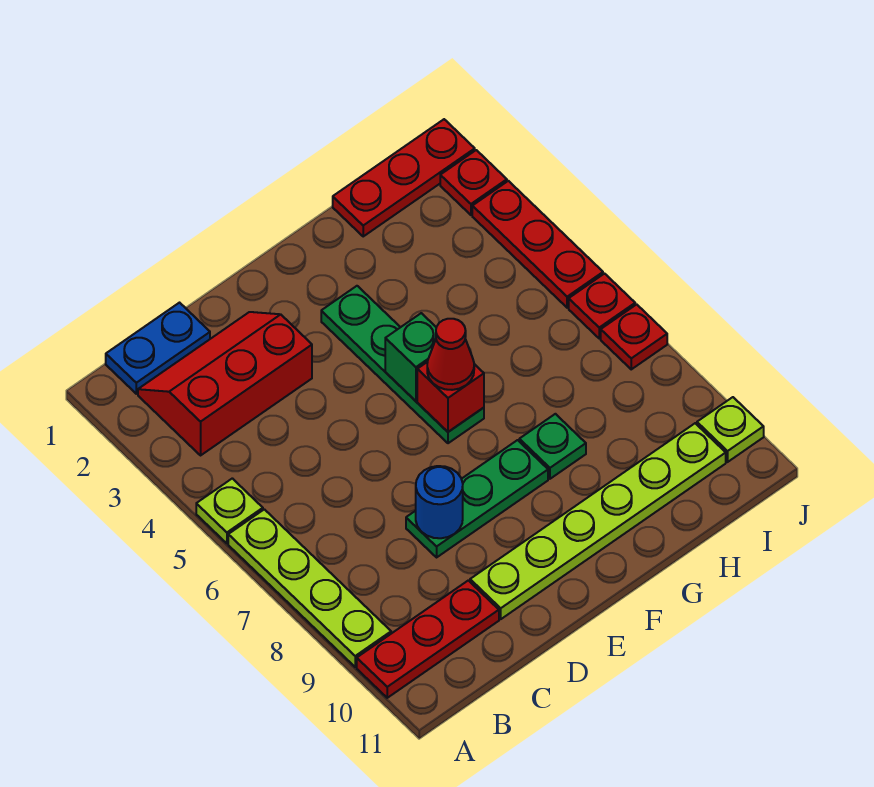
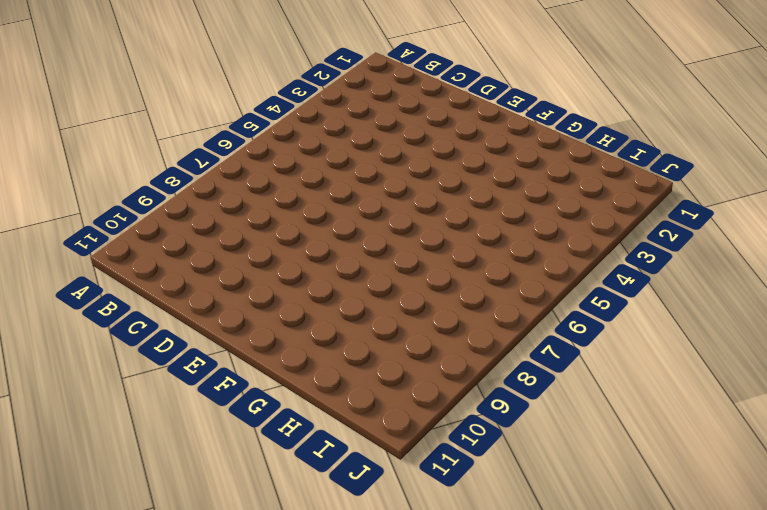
none -> lime plate A5 level 1
none -> lime plate A6:A9 level 1
none -> red plate A10:C10 level 1

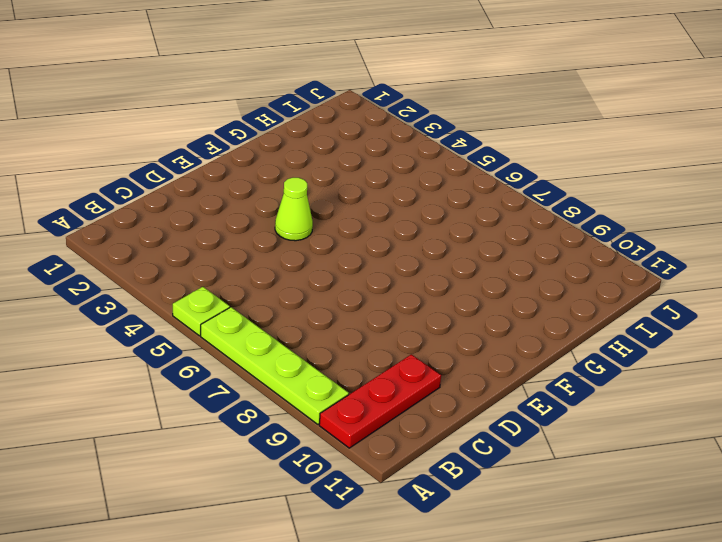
lime cone E4 level 1 -> none
none -> blue plate B1:C1 level 1
none -> red slope B2:D3 level 1 top 3
none -> green plate D8:F8 level 1

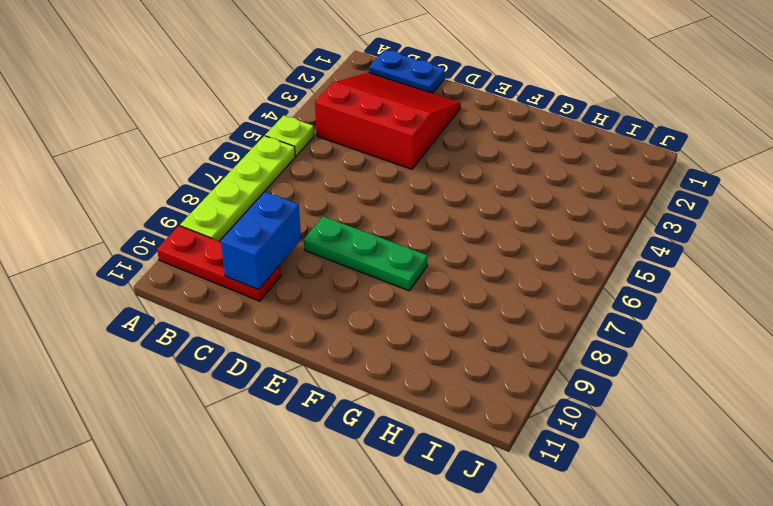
red slope B2:D4 level 1 top 4 -> red slope B2:D3 level 1 top 3
blue brick C9:C10 level 2 -> none
none -> lime plate D10:I10 level 1
none -> green plate F3:F6 level 1
none -> green plate G8 level 1

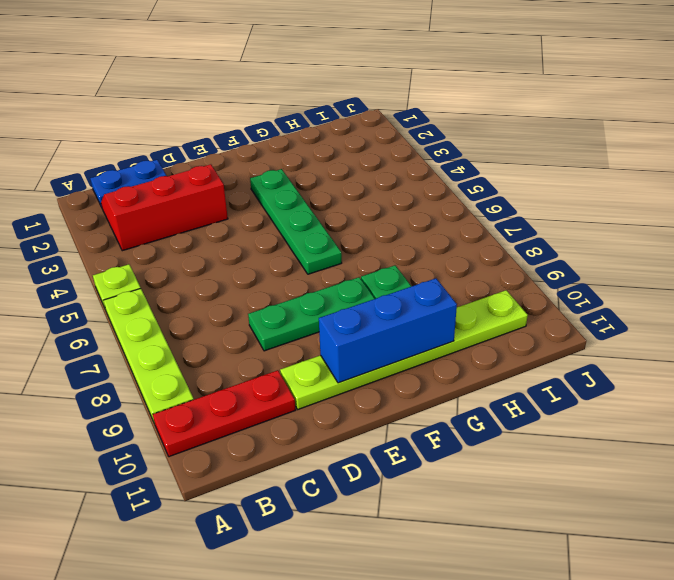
blue brick E10:G10 level 2 -> none
none -> red plate H1:J1 level 1
none -> red plate J2 level 1
none -> red plate J3:J5 level 1

